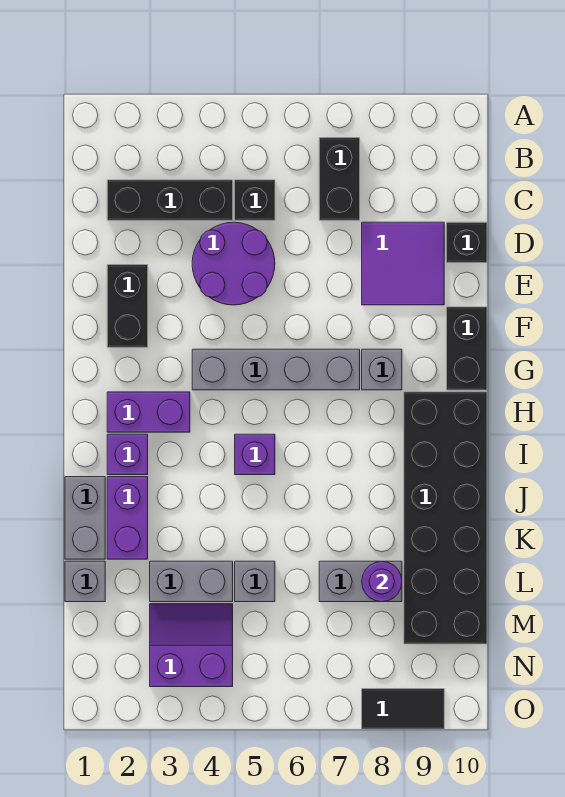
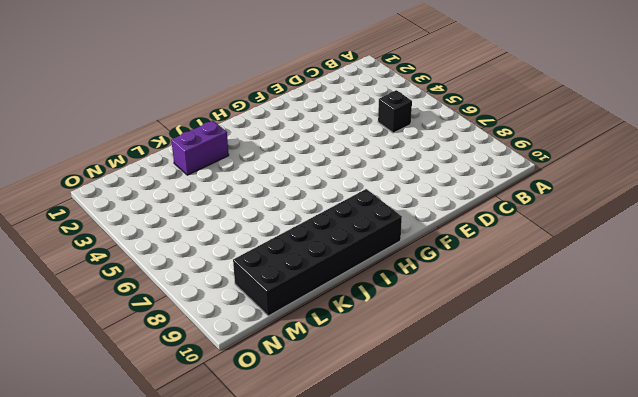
none -> black brick B7:C7 level 1
none -> black brick C2:C4 level 1
none -> purple round brick D4:E5 level 1

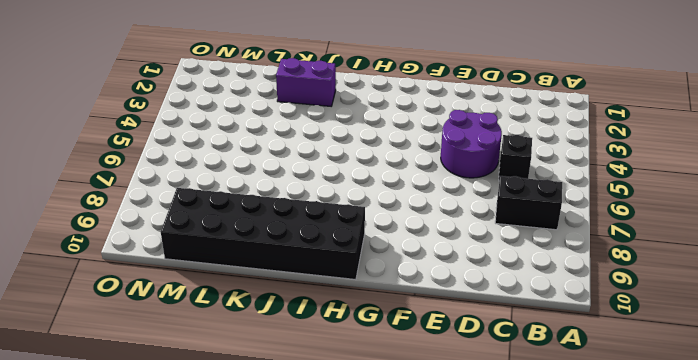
none -> black brick C2:C4 level 1
none -> purple tile D8:E9 level 1
none -> black brick D10 level 1

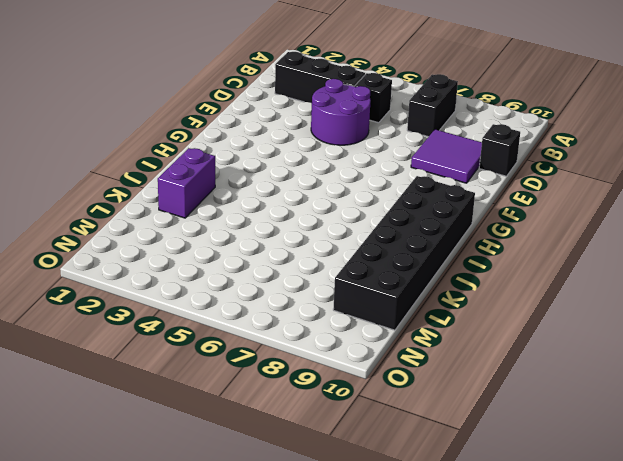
none -> black brick E2:F2 level 1
none -> black brick F10:G10 level 1
none -> grey brick G4:G7 level 1

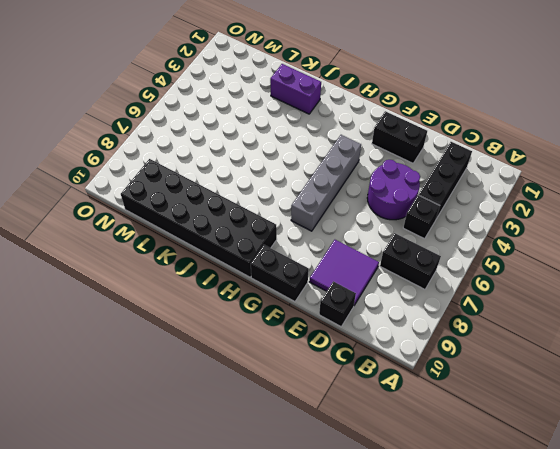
none -> grey brick G8 level 1
none -> purple brick H2:H3 level 1
none -> purple brick I2 level 1

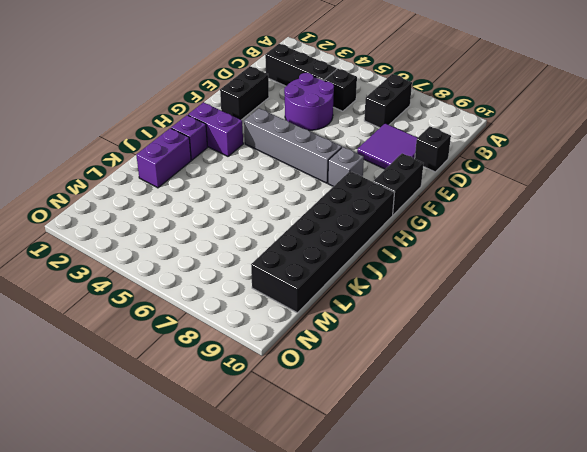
none -> purple brick I5 level 1
none -> grey brick J1:K1 level 1
none -> grey brick L1 level 1

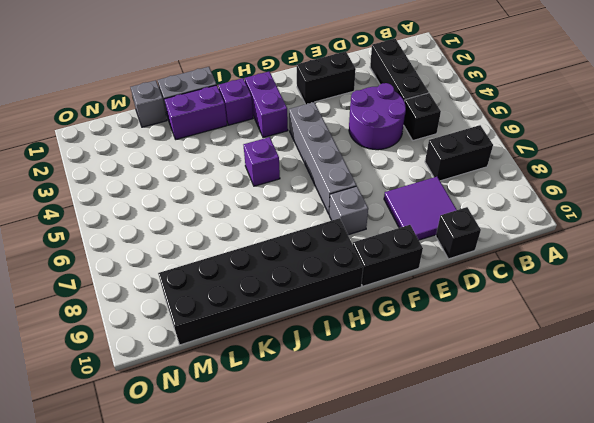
none -> grey brick L3:L4 level 1
none -> grey brick L5 level 1
none -> grey brick L7:L8 level 1

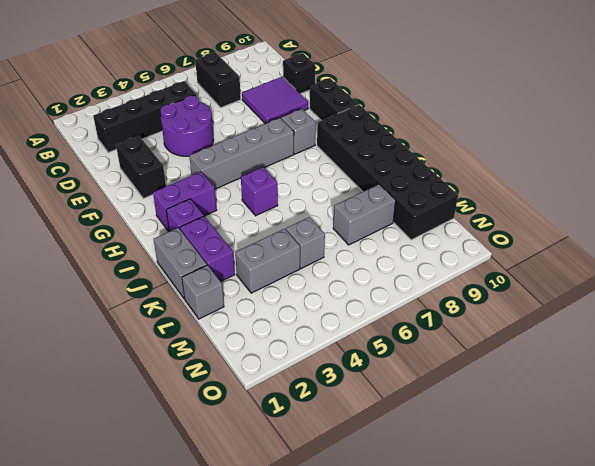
none -> purple slope M3:N4 level 1 top N
none -> black tile O8:O9 level 1
none -> purple round brick L8 level 2

